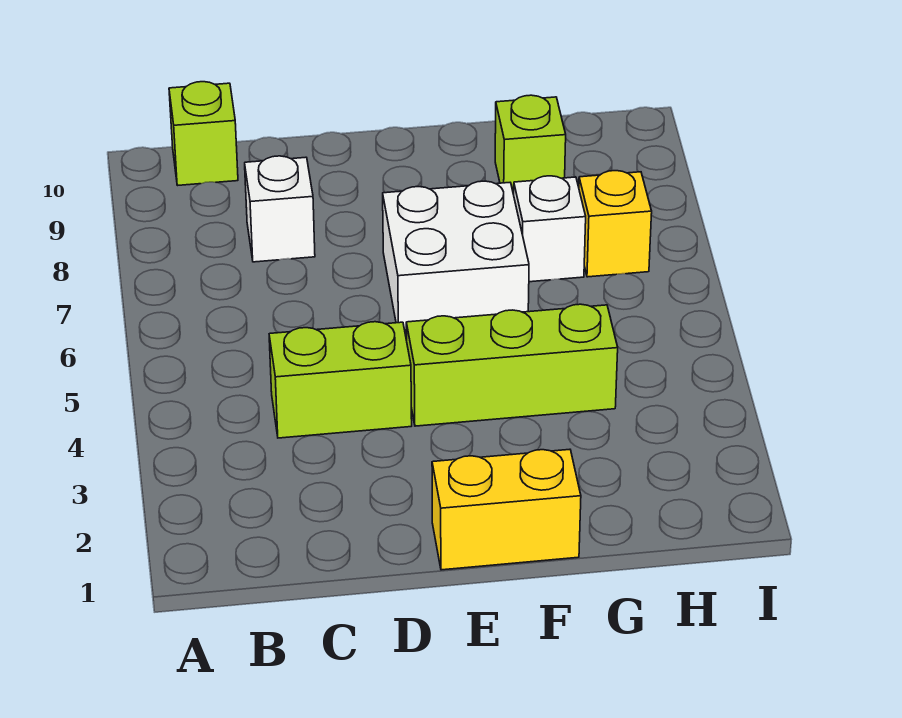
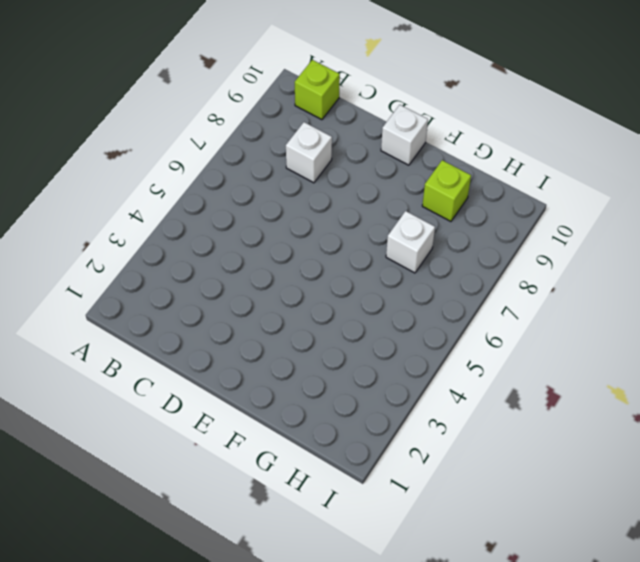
white brick E10 level 1 -> none
none -> lime brick C4:D4 level 1
none -> yellow brick E1:F1 level 1

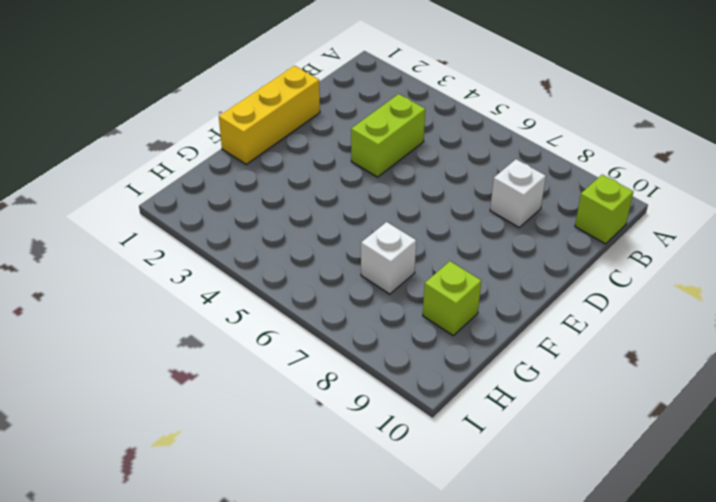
yellow brick D1:F1 level 1 -> yellow brick E1:F1 level 1
none -> lime brick E4:G4 level 1
none -> white brick E6:F7 level 1

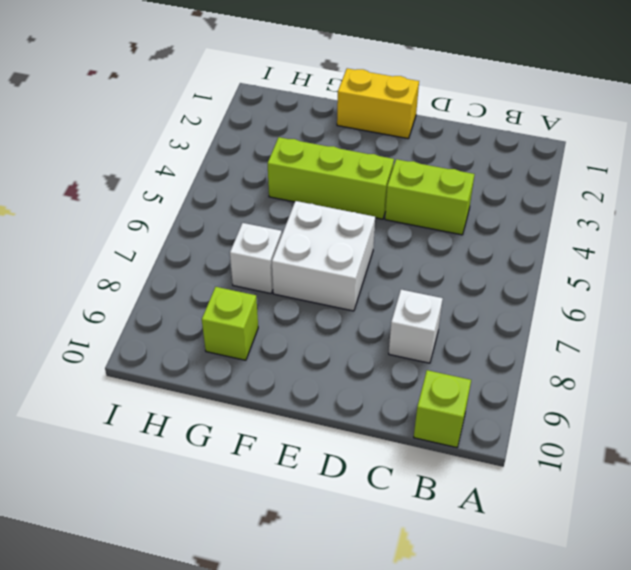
none -> yellow brick H7 level 1

